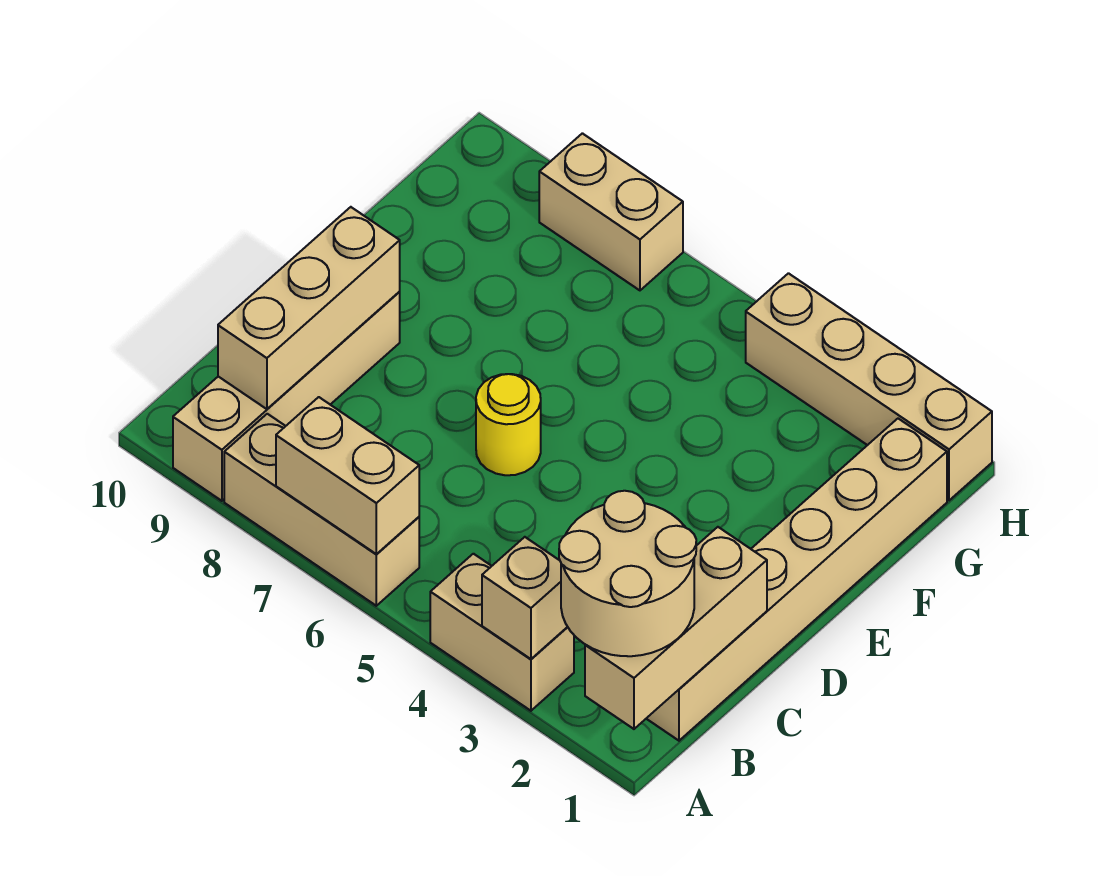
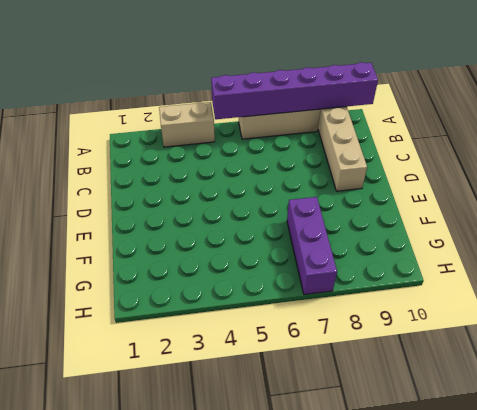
purple brick A5:A10 level 2 -> tan brick A6:A7 level 2
purple brick F7:H7 level 1 -> tan brick H7:H8 level 1
none -> tan brick B1:G1 level 1
none -> yellow round brick D6 level 1
none -> tan brick H1:H4 level 1

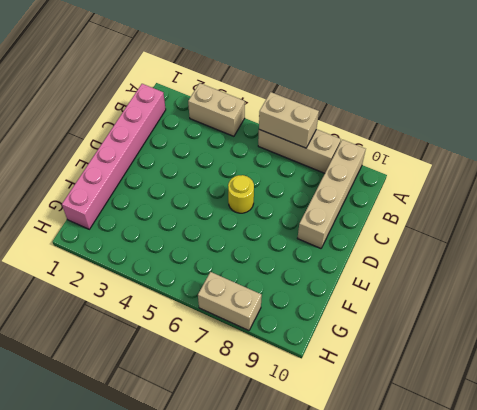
pink brick B1:G1 level 1 -> tan brick B1:G1 level 1
none -> tan brick H1:H4 level 1
none -> tan brick A1:C1 level 2
none -> tan brick A3 level 2

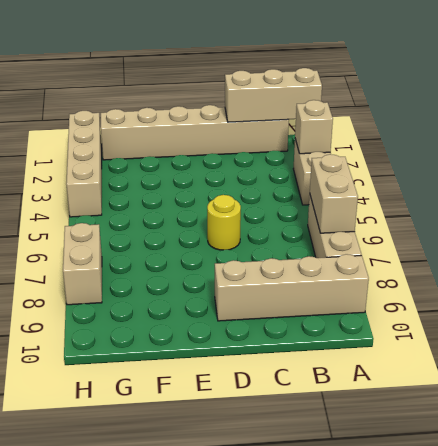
none -> tan brick B9:D9 level 2
none -> tan round brick A1:B2 level 3

